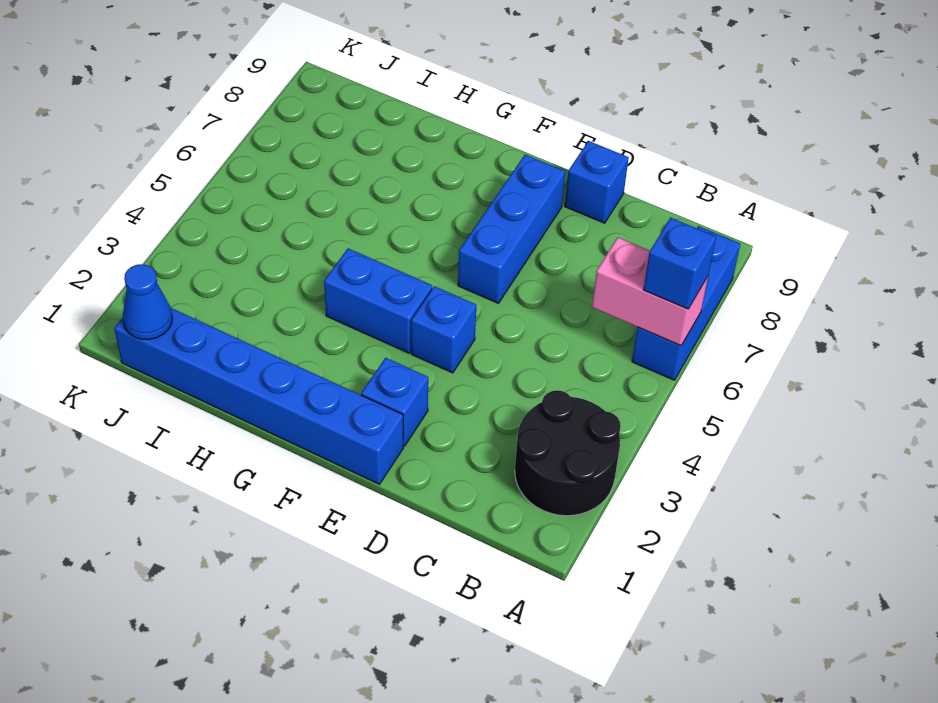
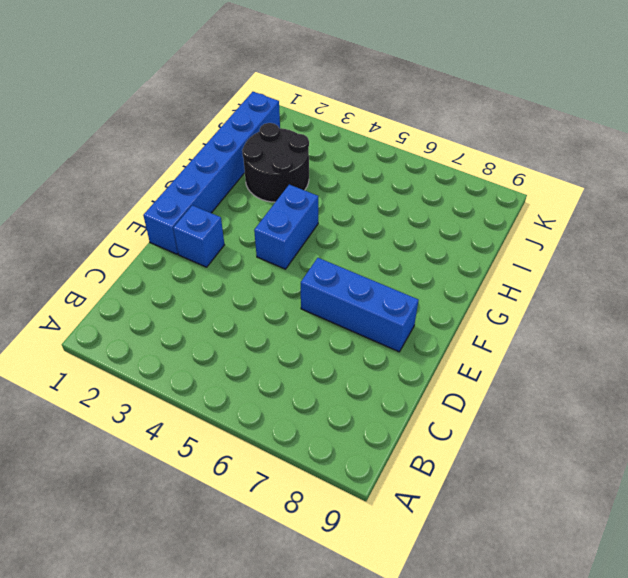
black round brick H2:I3 level 1 -> black round brick A2:B3 level 1
none -> blue brick A6:A8 level 1
none -> blue brick D9 level 1

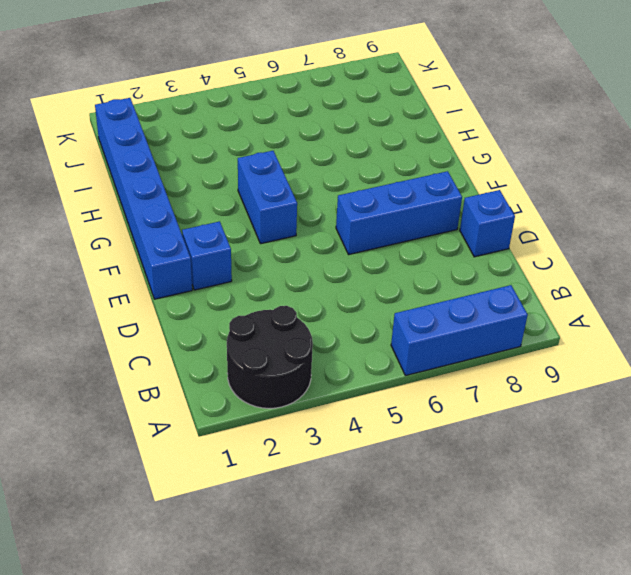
none -> blue brick E4 level 1
none -> pink brick A6:B6 level 2

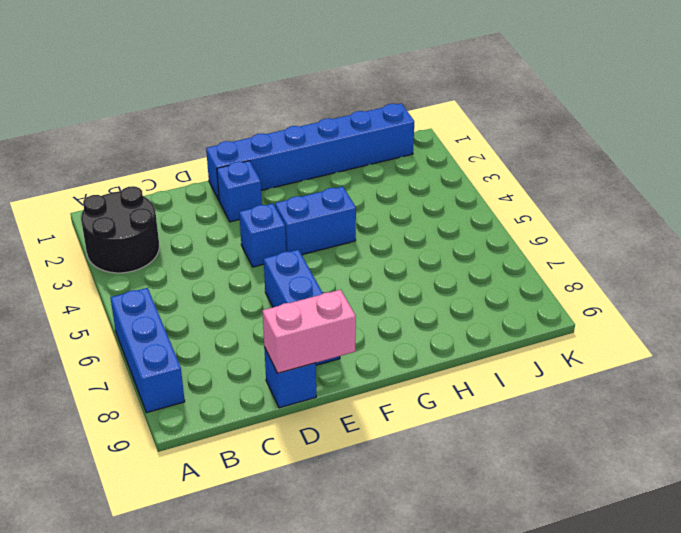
pink brick D9:E9 level 2 -> pink brick A6:B6 level 2
none -> blue cone J1 level 2
none -> blue brick A6 level 3

